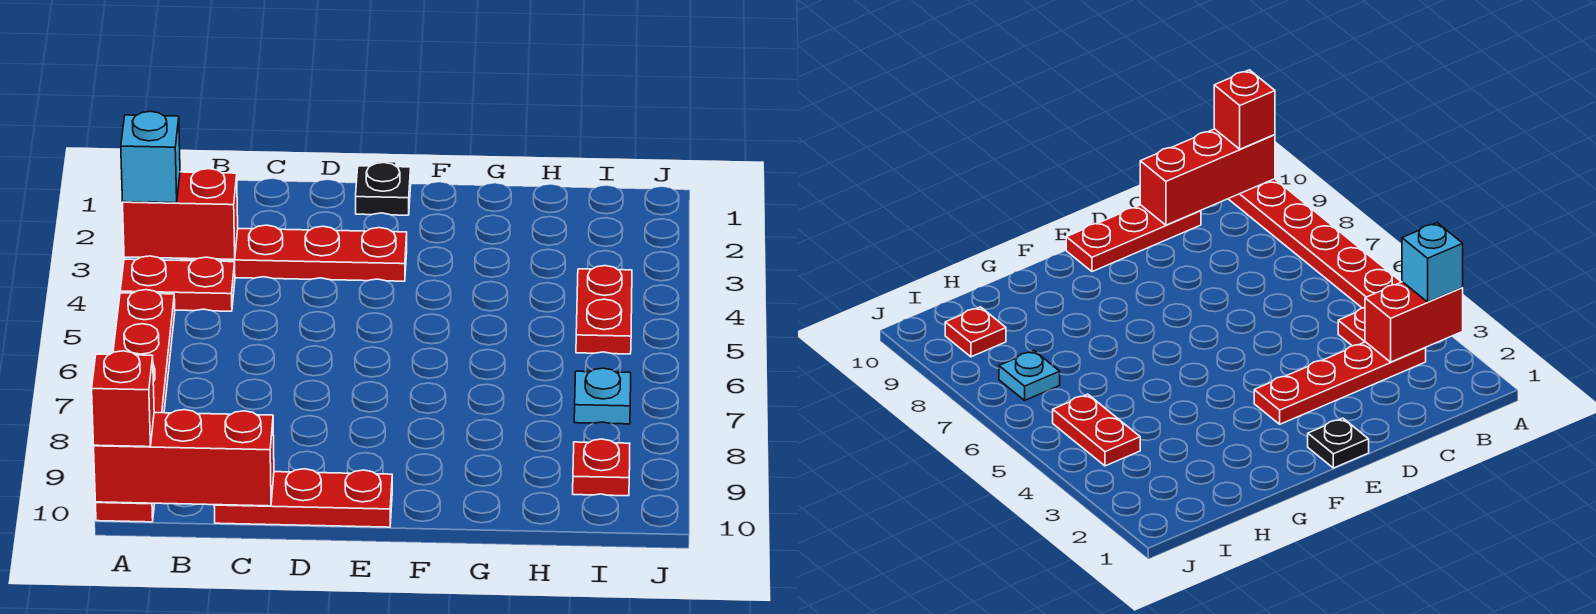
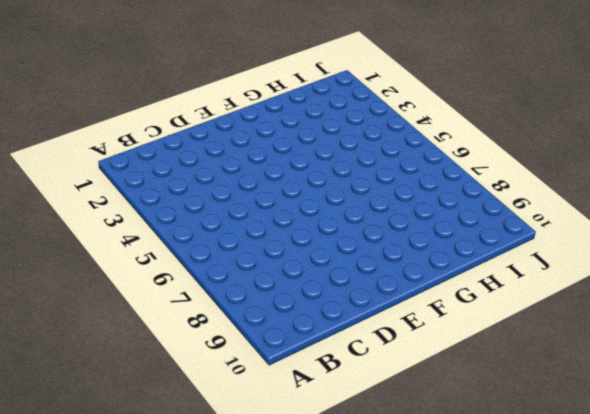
none -> red plate A4:B4 level 1
none -> red plate A5:A10 level 1
none -> red plate B3:E3 level 1

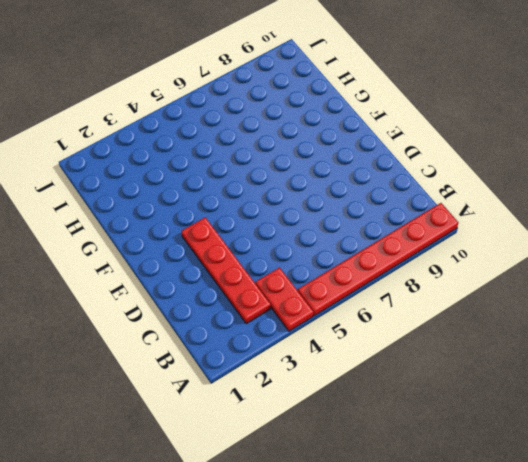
none -> red plate C10:E10 level 1
none -> black plate E1 level 1
none -> red plate I4:I5 level 1

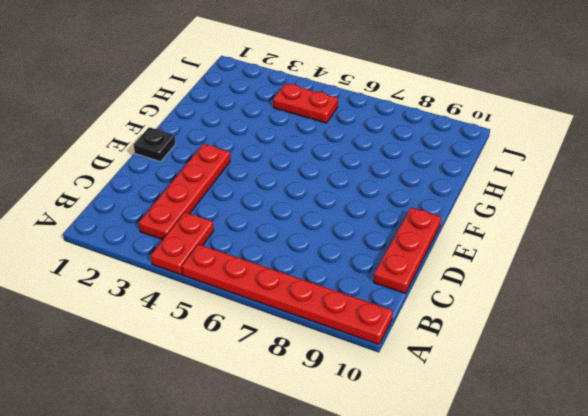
none -> cyan plate I7 level 1
none -> red plate I9 level 1
none -> red brick A3:B3 level 2

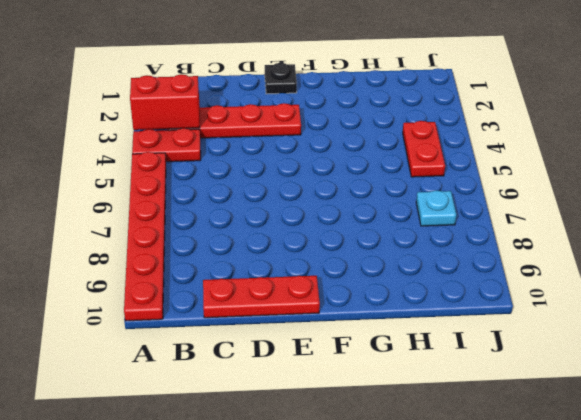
none -> red plate I9 level 1
none -> red brick A10:C10 level 2
none -> cyan brick A3 level 3

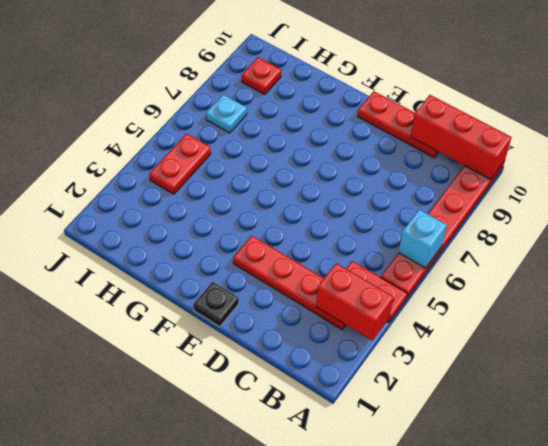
cyan brick A6 level 2 -> cyan brick A3 level 3
none -> red brick A10 level 3

